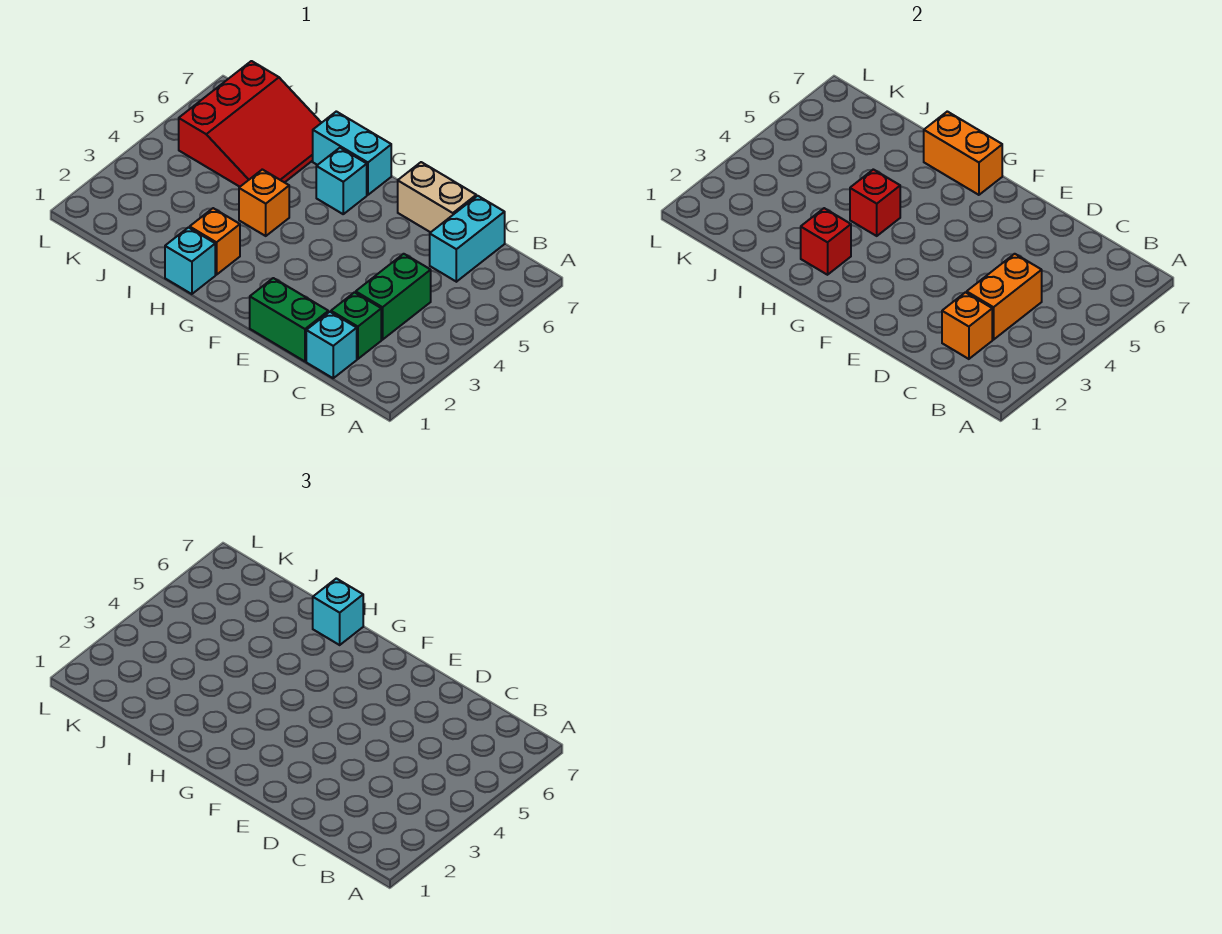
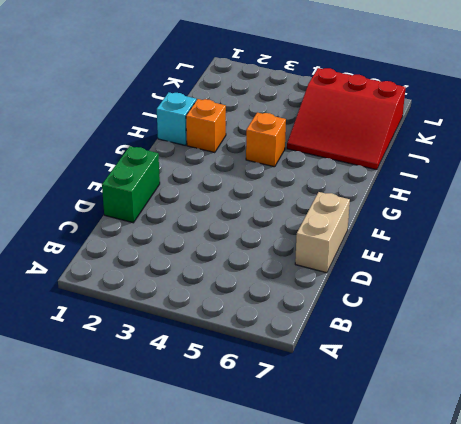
none -> cyan brick C1 level 1
none -> green brick C2 level 1
none -> green brick C3:C4 level 1

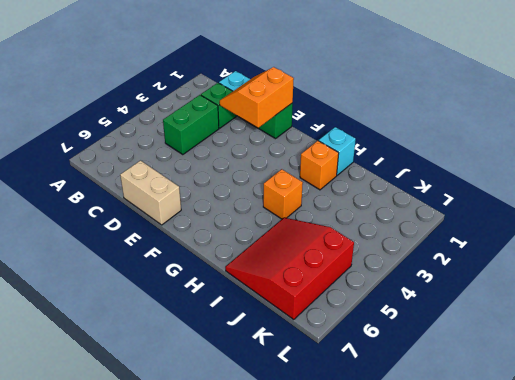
orange slope D1:E2 level 2 top E -> none
none -> cyan brick C6:C7 level 1
none -> cyan brick G6 level 1
none -> cyan brick G7:H7 level 1

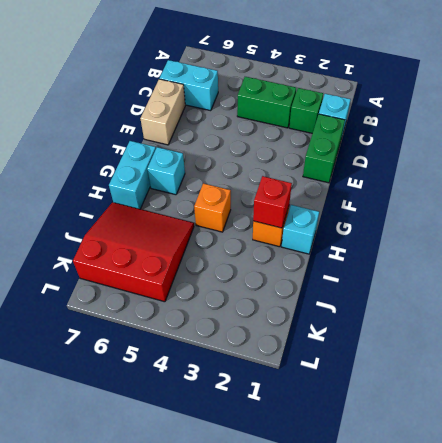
none -> orange brick C2 level 2
none -> orange brick C3:C4 level 2
none -> orange brick G7:H7 level 2

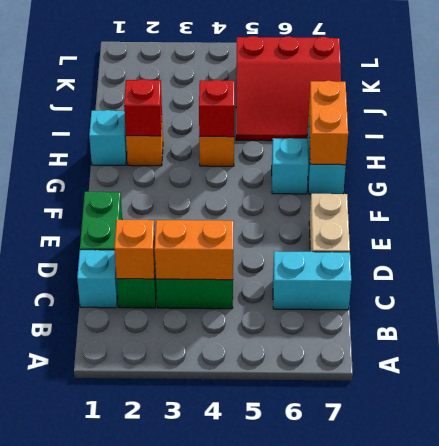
none -> cyan brick H7 level 3

